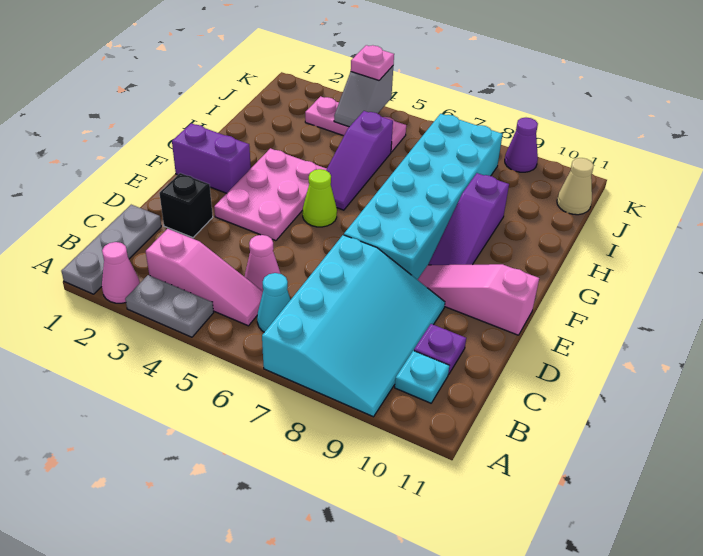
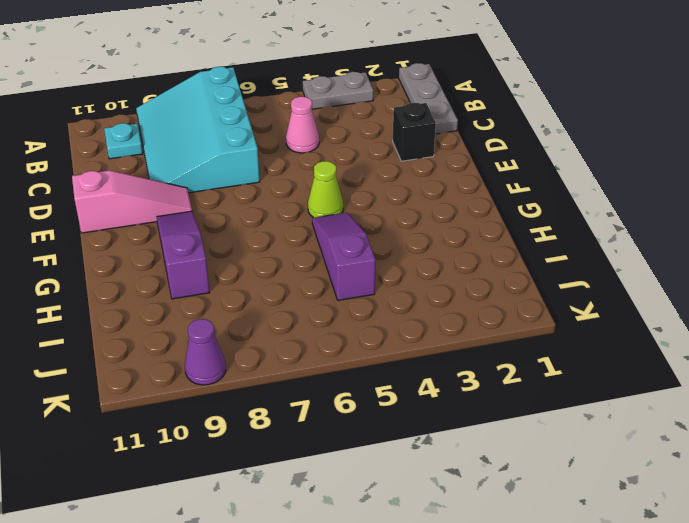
none -> pink cone A2 level 1
none -> pink slope B3:B5 level 1 top 3
none -> cyan cone B6 level 1

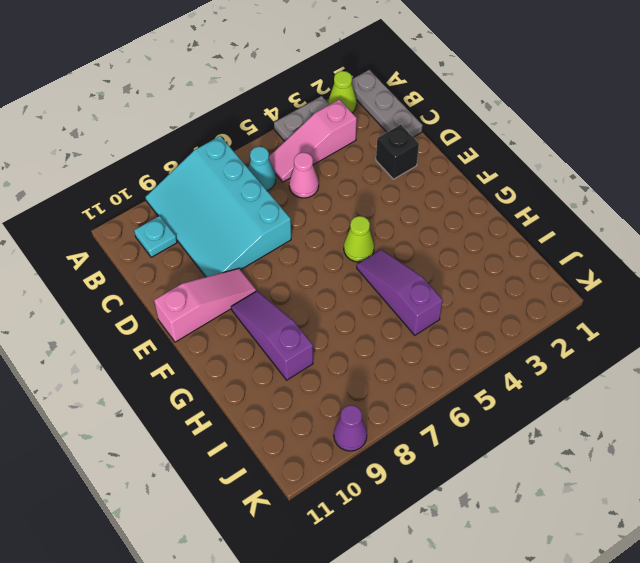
lime cone A2 level 1 -> pink cone A2 level 1
none -> purple plate C10 level 1
none -> pink plate E3:G4 level 1
none -> cyan brick E7:J8 level 1

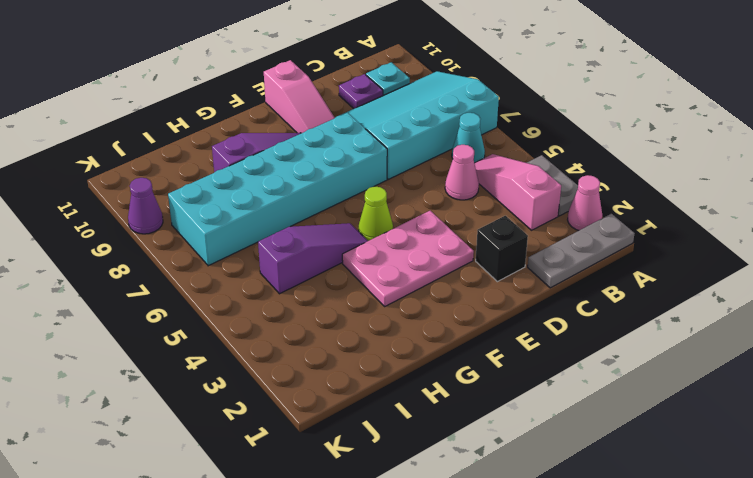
none -> purple brick F1:F2 level 1
none -> pink plate J3:J5 level 1
none -> tan cone J11 level 1

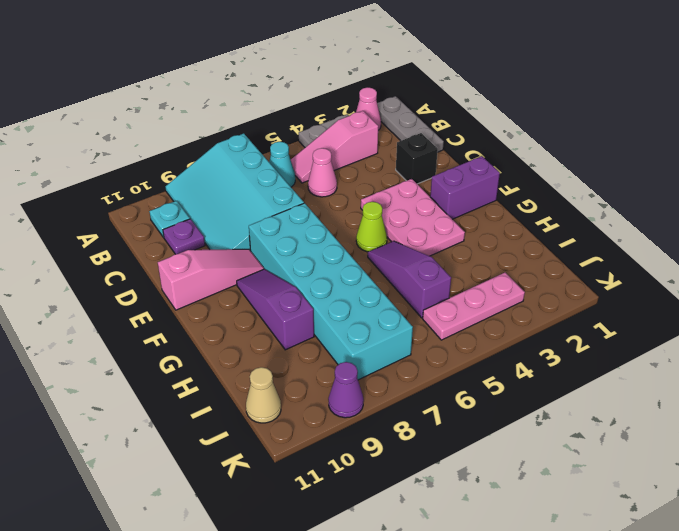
none -> grey slope J4:K4 level 2 top K
none -> pink plate K4 level 3

